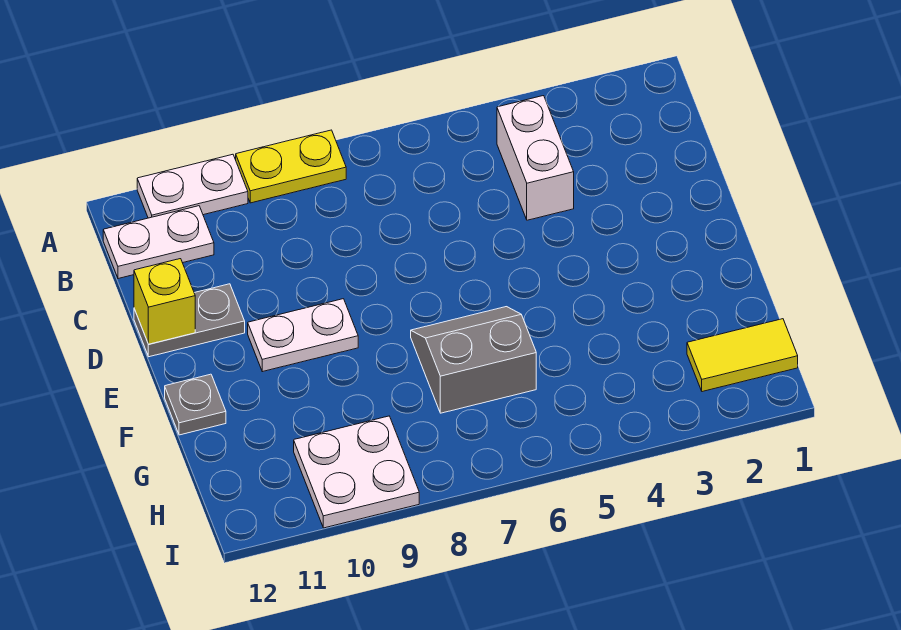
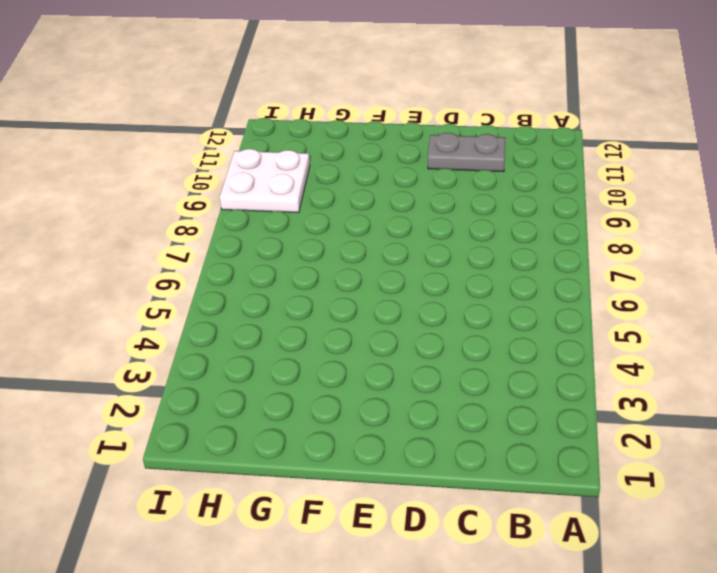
grey plate C11:D11 level 1 -> grey plate D11:D12 level 1
none -> yellow plate A8:A9 level 1
none -> white plate A10:A11 level 1

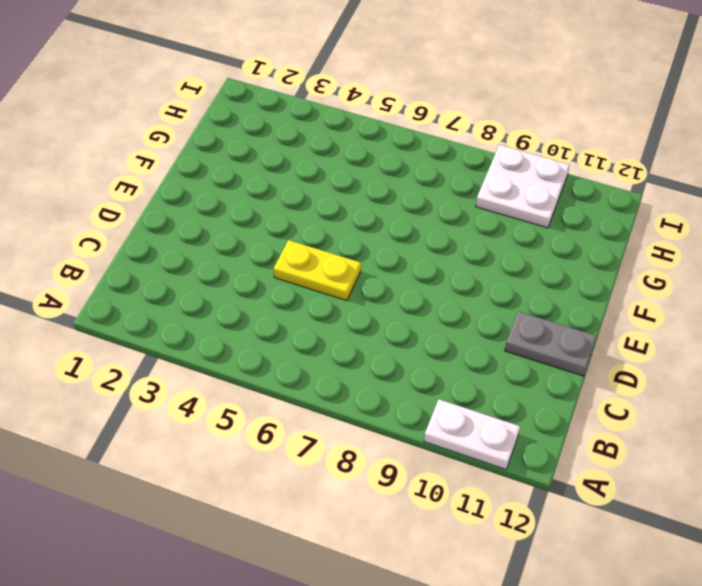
yellow plate D5:D6 level 1 -> yellow plate A8:A9 level 1
none -> white brick B4:C4 level 1
none -> white plate B11:B12 level 1

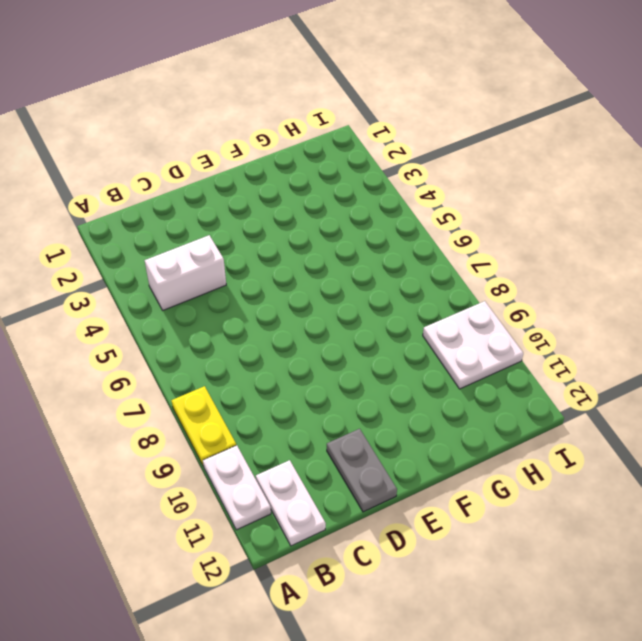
none -> white plate E9:E10 level 1
none -> grey slope F6:G7 level 1 top G

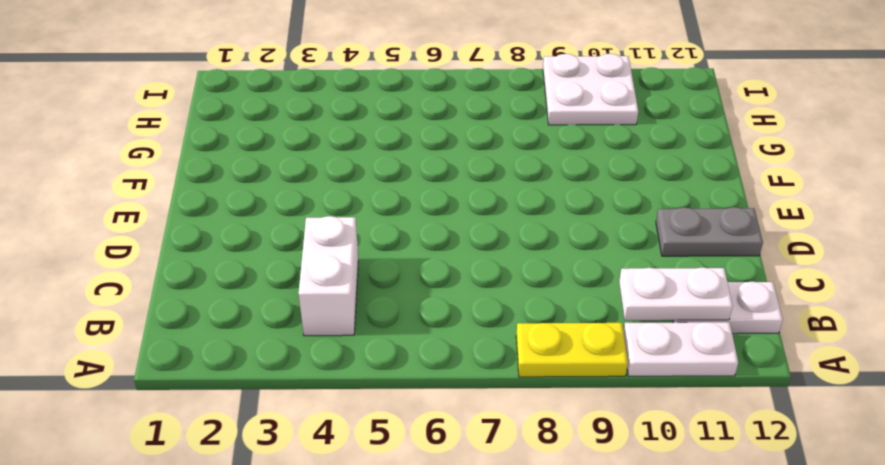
white plate B10:B11 level 2 -> white plate E9:E10 level 1
none -> grey slope F6:G7 level 1 top G
none -> grey plate F12 level 1

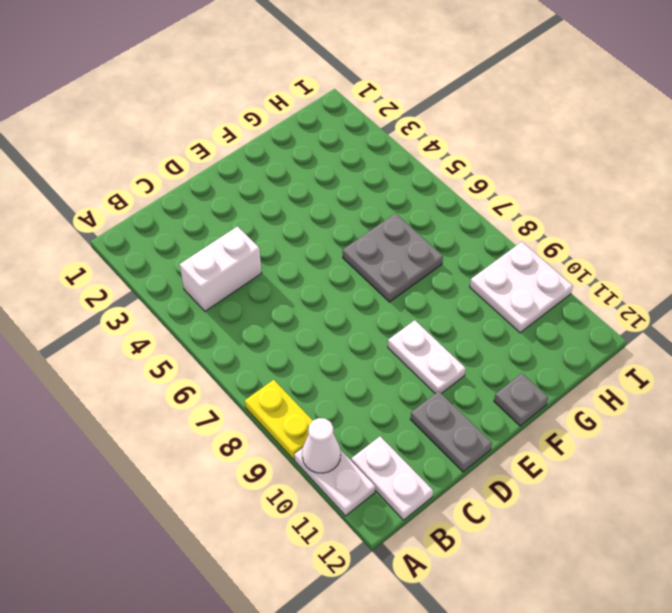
white cone A10 level 2 -> none
grey plate F6:G7 level 1 -> grey slope F6:G7 level 1 top G
none -> yellow tile H1:H2 level 1
none -> yellow brick D12 level 2

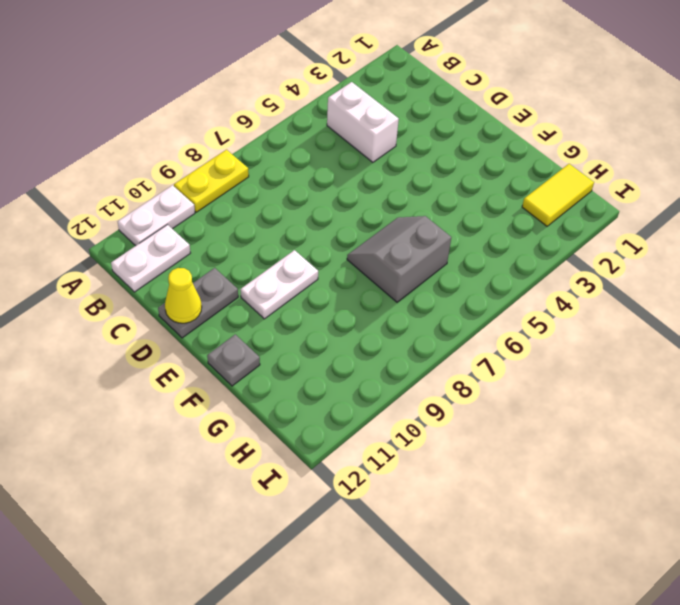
yellow cone D12 level 2 -> yellow brick D12 level 2
none -> white plate H9:I10 level 1

